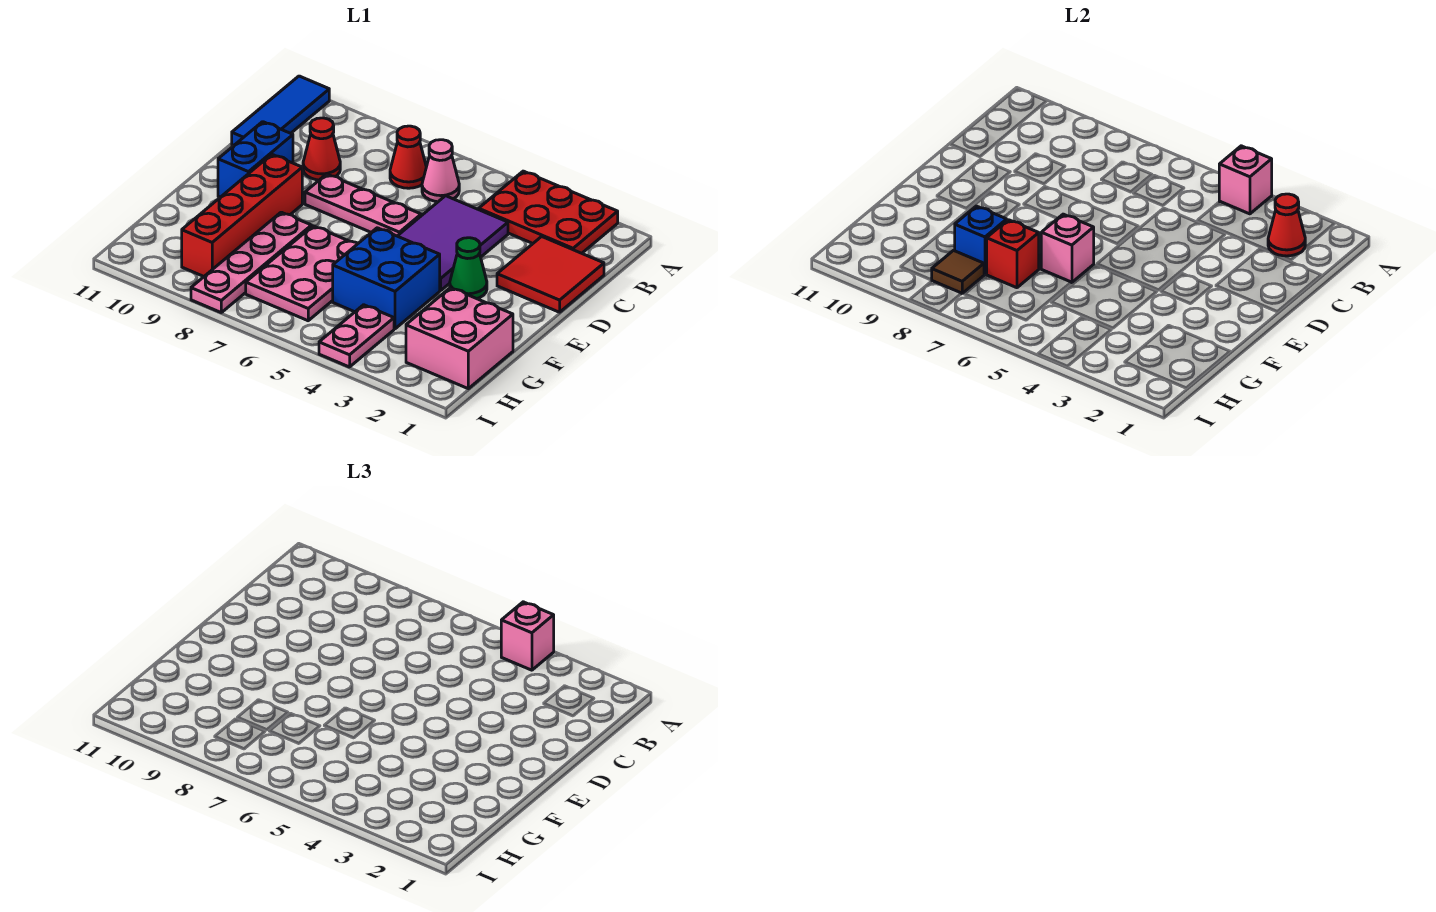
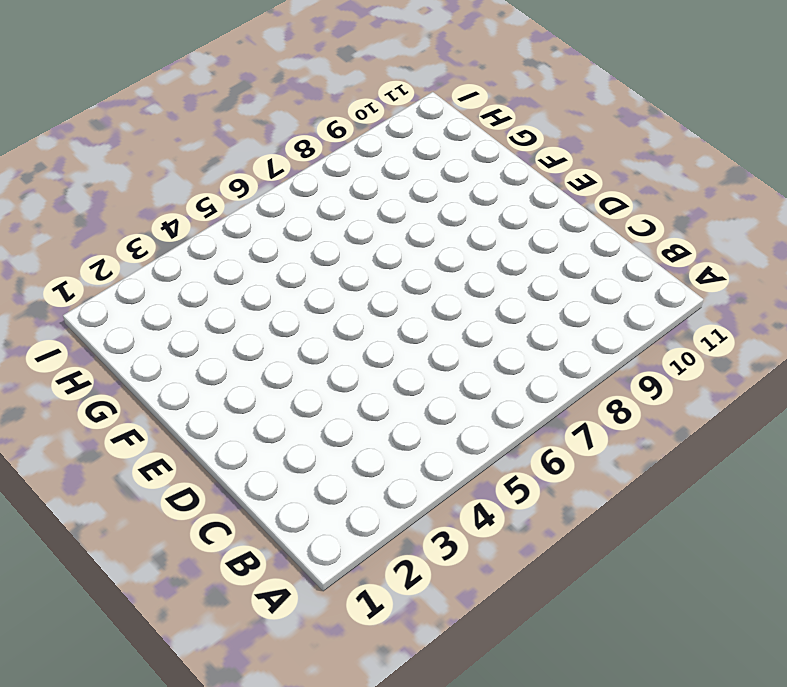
none -> red plate A2:B4 level 1
none -> blue tile A11:C11 level 1
none -> pink cone B6 level 1

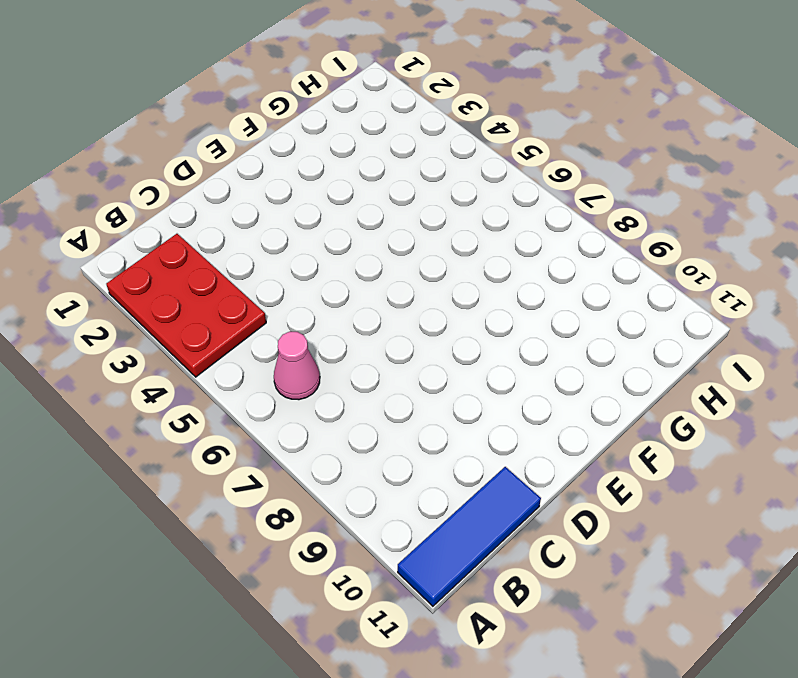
none -> red cone B7 level 1
none -> red tile C1:D2 level 1
none -> purple tile C4:E5 level 1

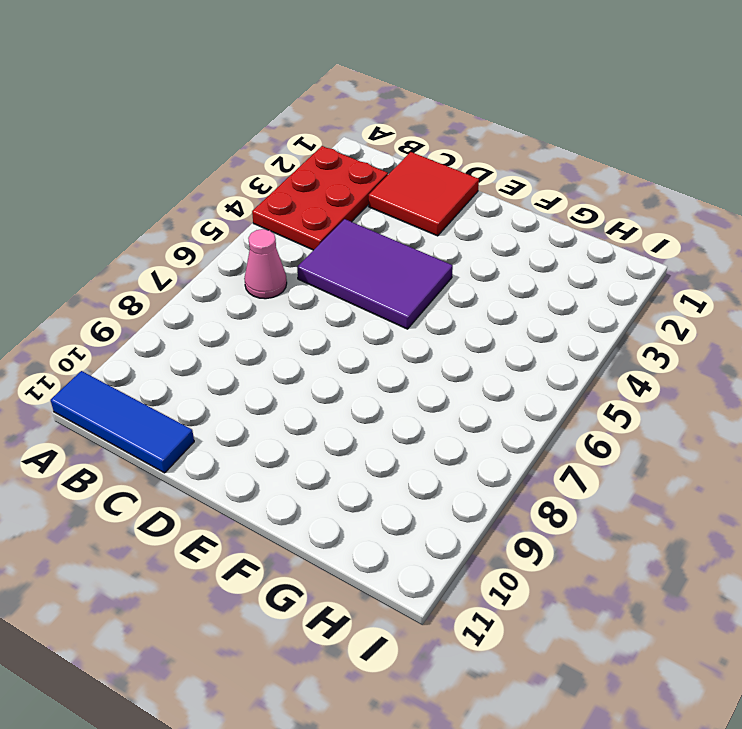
none -> red cone B7 level 1
none -> red cone C9 level 1
none -> pink plate D6:D8 level 1

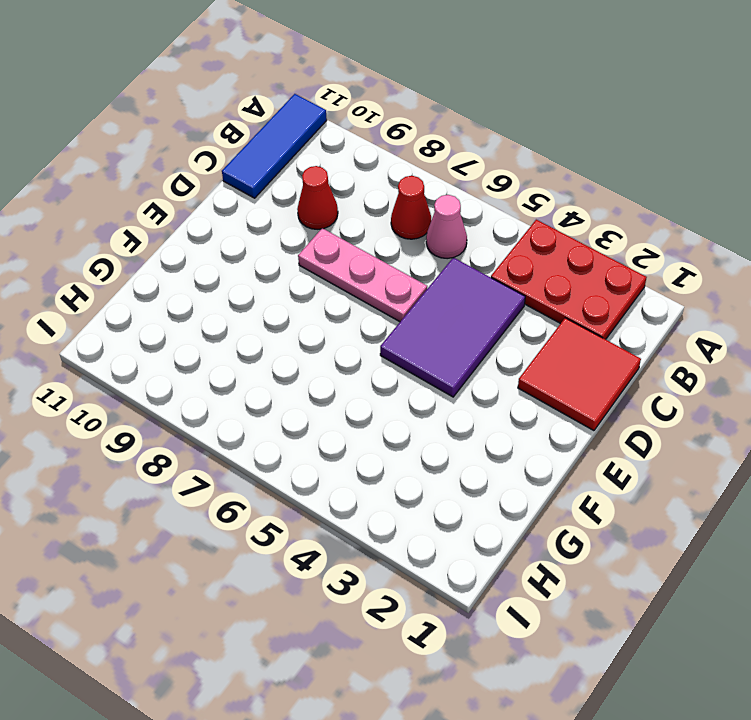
none -> blue brick D10:E10 level 1
none -> green cone E3 level 1
none -> red brick E9:H9 level 1

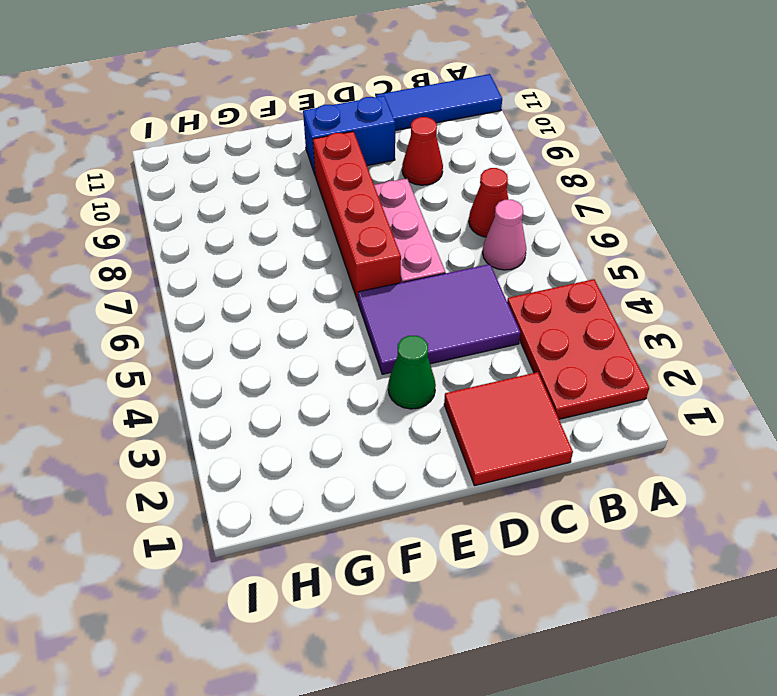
red brick E6:E9 level 1 -> red brick E9:H9 level 1
none -> blue brick F4:G5 level 1
none -> pink plate F6:H7 level 1
none -> pink plate F8:I8 level 1

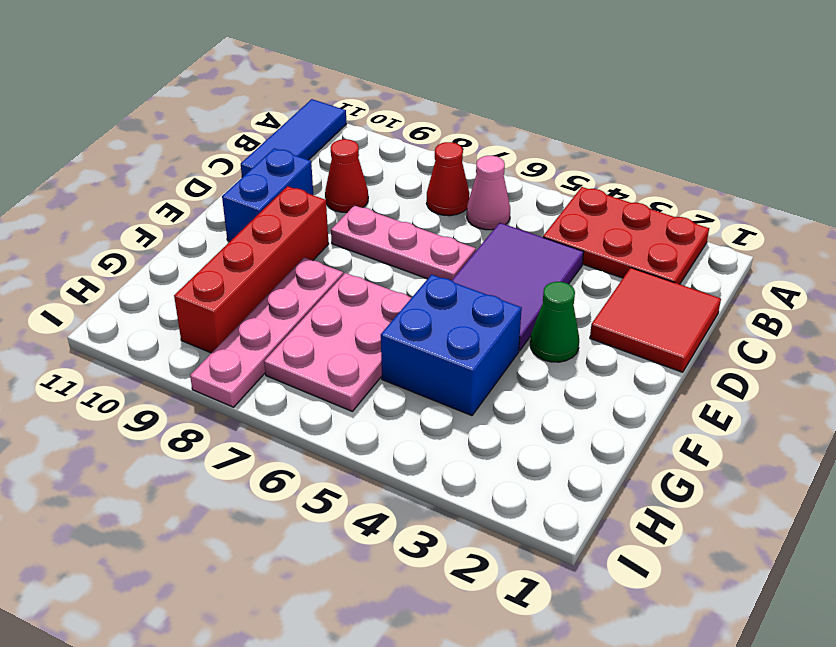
none -> pink brick G1:H2 level 1
none -> pink plate H4:I4 level 1
none -> pink brick A4 level 2

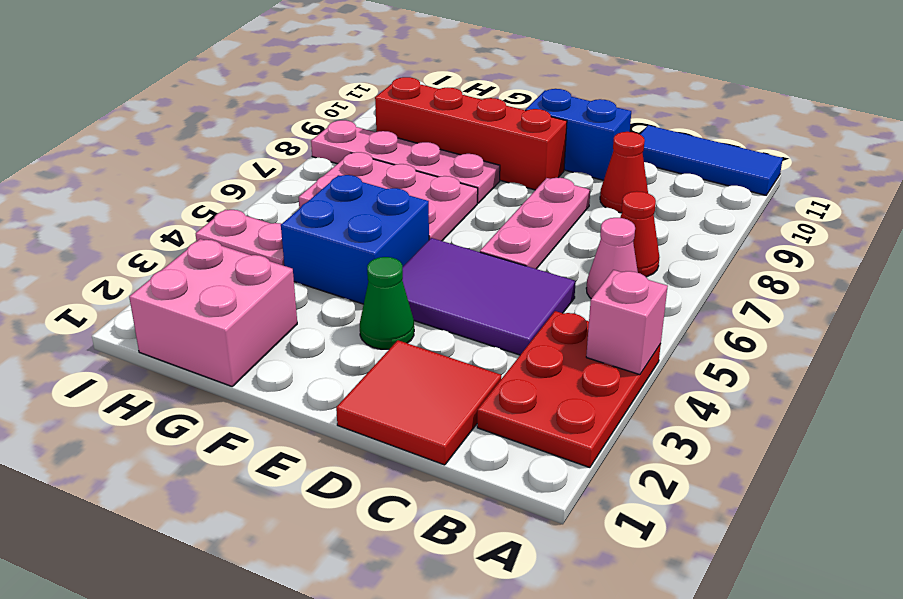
none -> red cone B2 level 2
none -> pink brick F6 level 2
none -> red brick G7 level 2

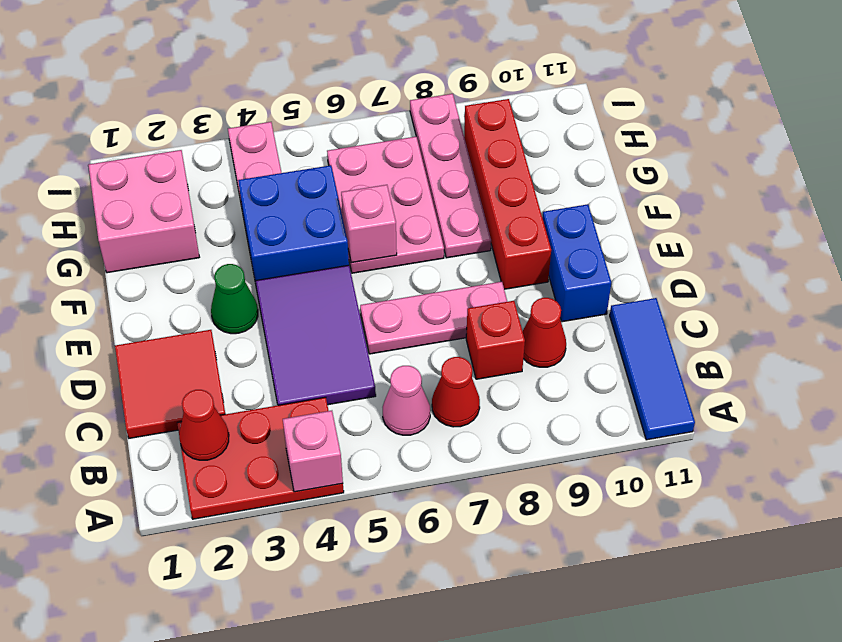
red brick C8 level 1 -> red brick G7 level 2
none -> blue brick G8 level 2
none -> brown tile H8 level 2
none -> pink brick A4 level 3

